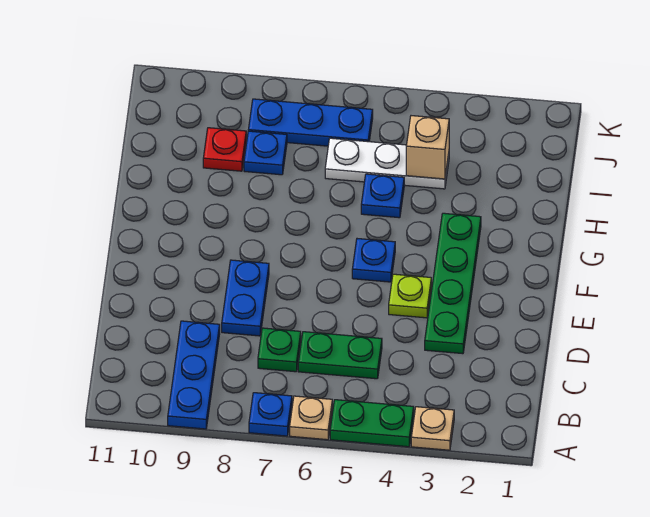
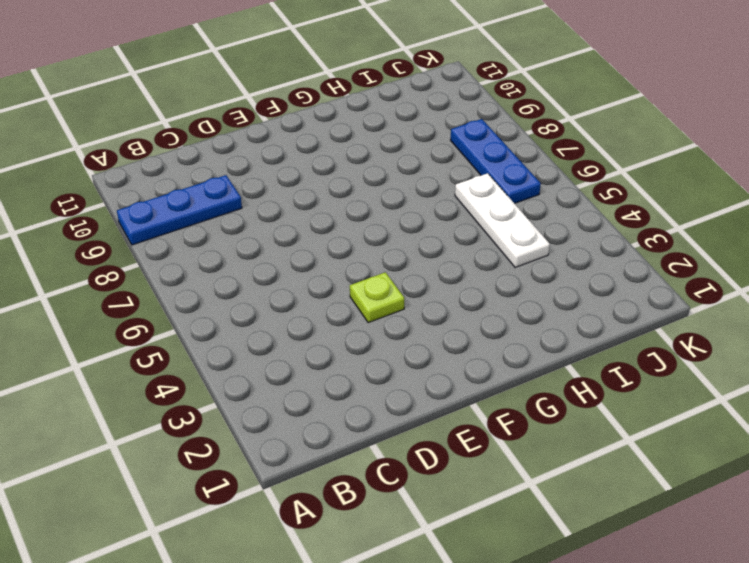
none -> tan plate A3 level 1
none -> green plate A4:A5 level 1
none -> tan plate A6 level 1

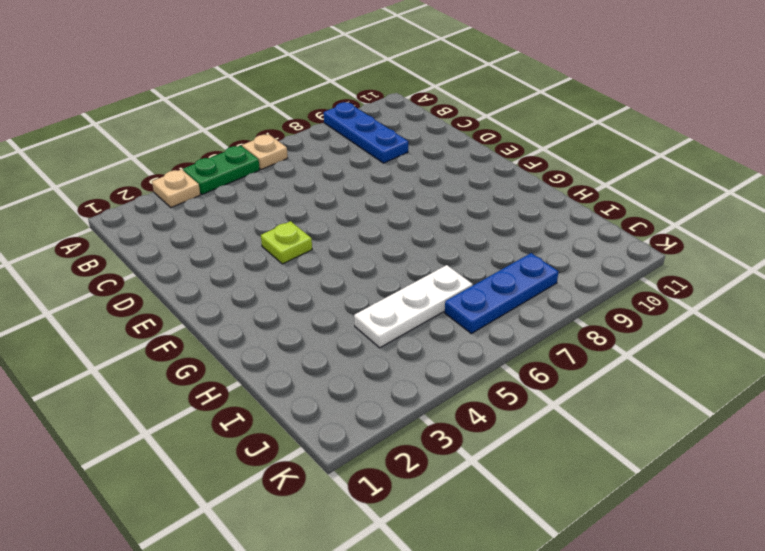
none -> blue plate A7 level 1
none -> green plate C5:C6 level 1
none -> green plate C7 level 1

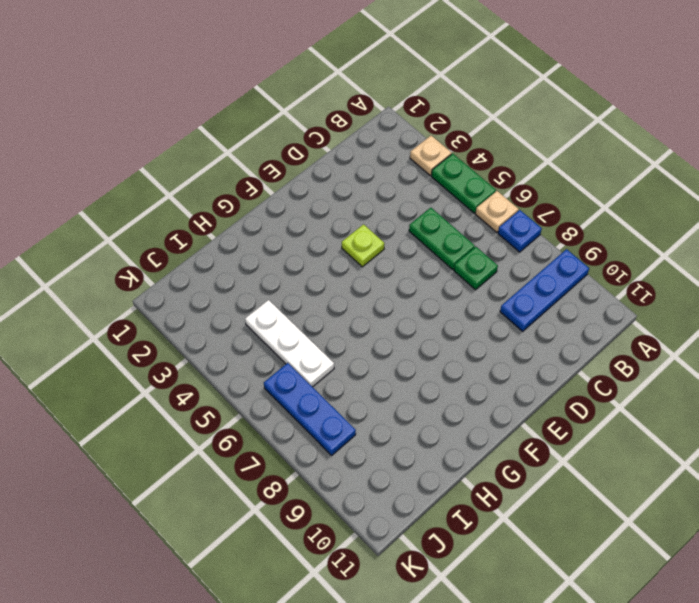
none -> green plate D3:G3 level 1
none -> blue plate D8:E8 level 1
none -> blue plate F5 level 1

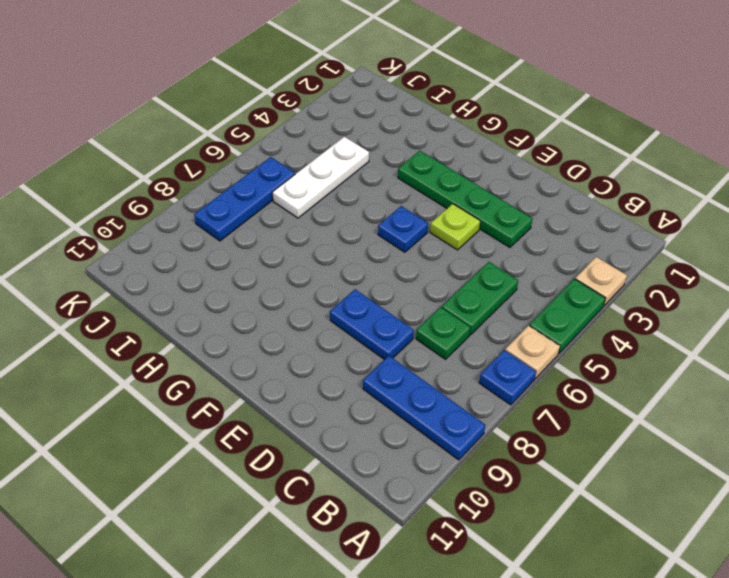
none -> blue plate H5 level 1
none -> blue plate I8 level 1
none -> red plate I9 level 1

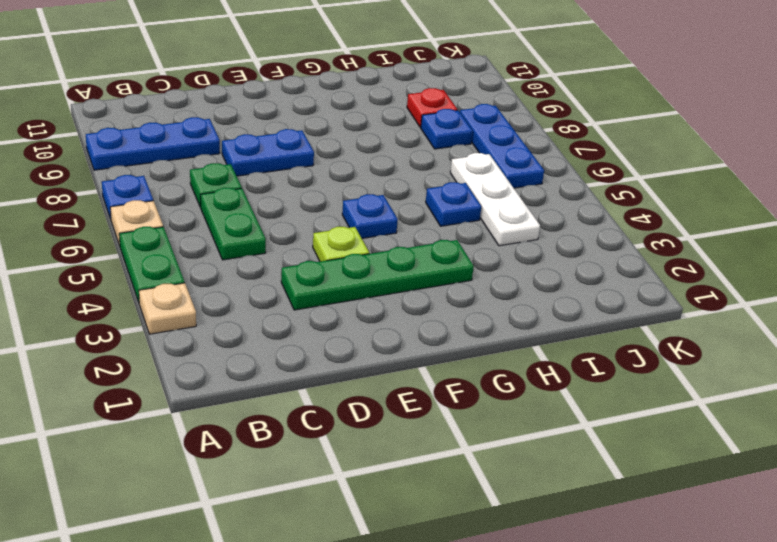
none -> tan brick I4 level 2

